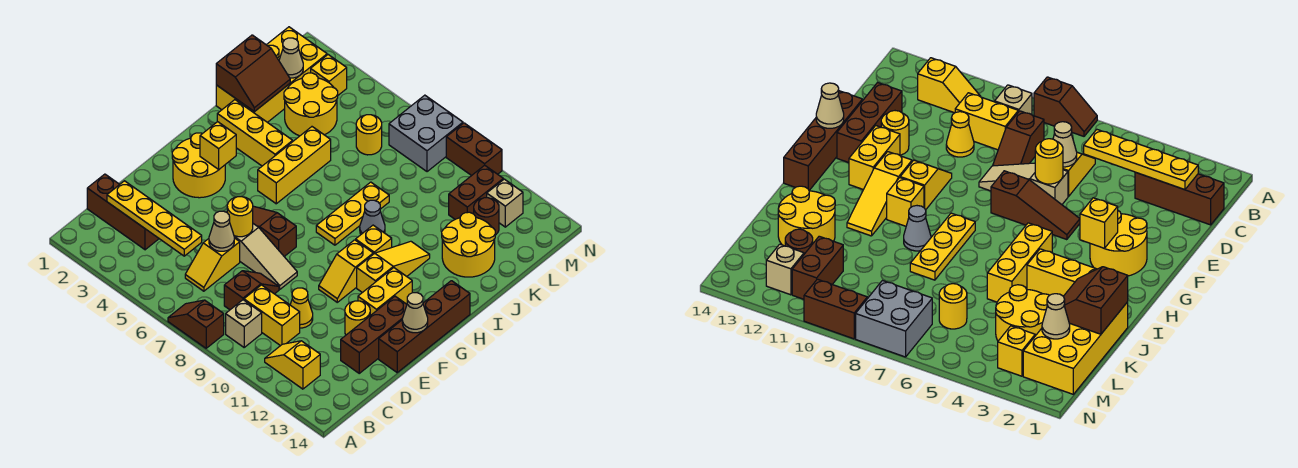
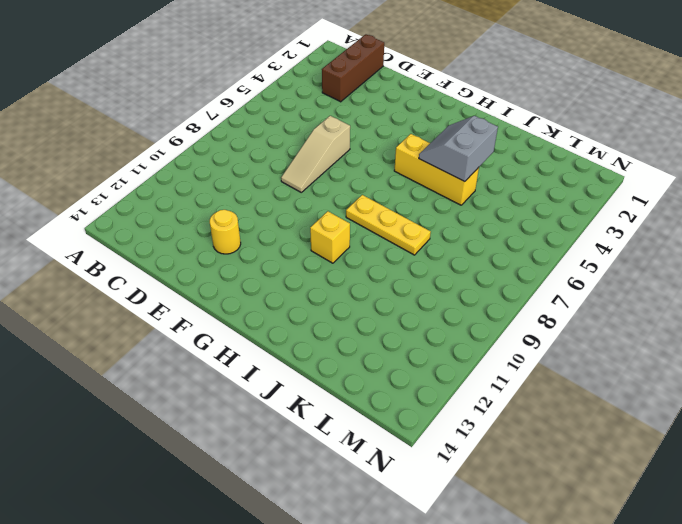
grey slope I4:J5 level 2 top J -> none
none -> brown slope A7:A8 level 1 top 8
none -> tan brick B9 level 1
none -> yellow slope B11:B12 level 1 top 12
none -> yellow slope C6:D6 level 1 top D

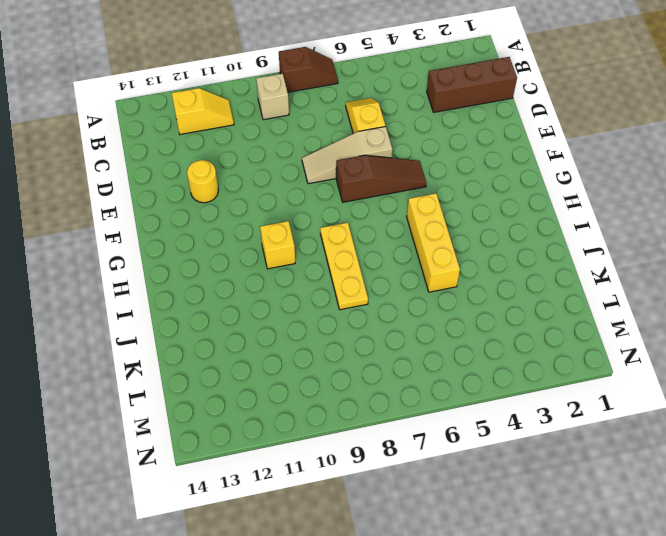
none -> brown slope C8:D8 level 1 top C
none -> yellow brick C9:C10 level 1
none -> yellow cone D10 level 1
none -> brown brick D13:F13 level 1

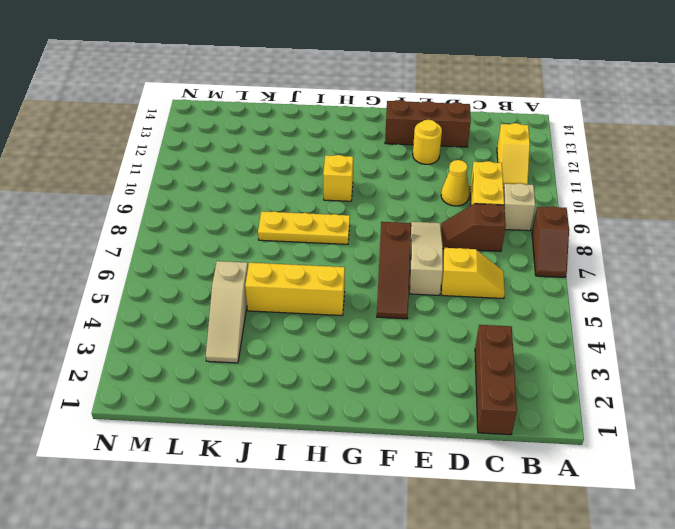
tan slope K3:K5 level 1 top 5 -> yellow round brick K3:L4 level 1
none -> brown brick E14:H14 level 1
none -> yellow round brick F2:G3 level 1
none -> yellow slope F10:G10 level 1 top G
none -> yellow brick F12:G12 level 1

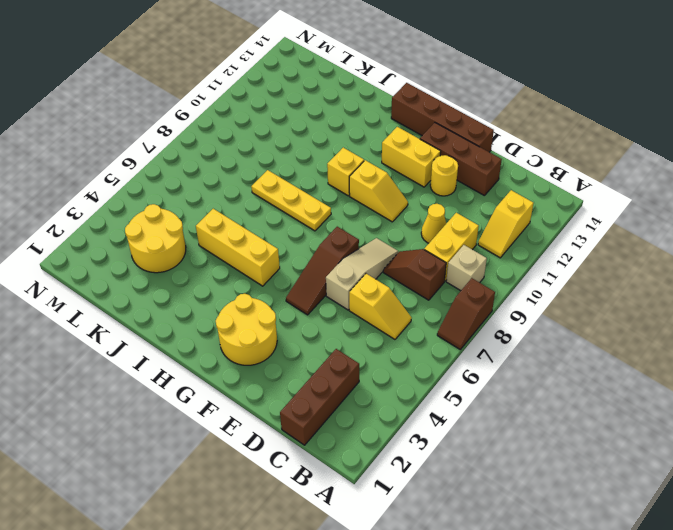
none -> yellow slope G11:I11 level 1 top G
none -> yellow brick I2:I4 level 1
none -> grey cone I9 level 1
none -> yellow brick J1:M2 level 1

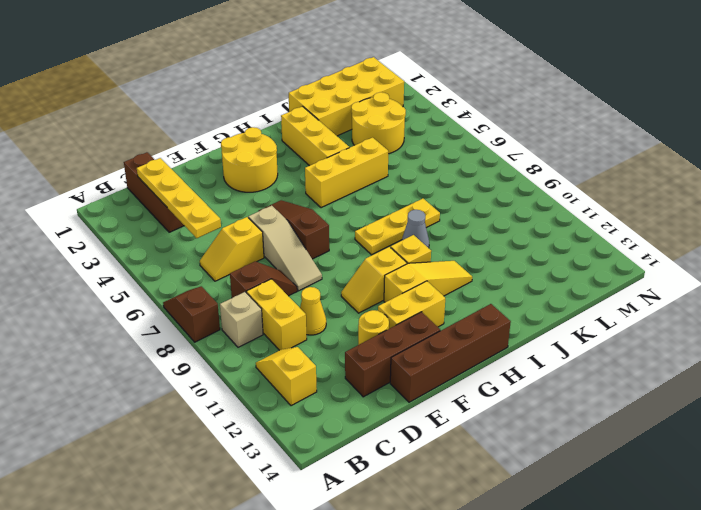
none -> yellow round brick J12:K13 level 1
none -> yellow round brick L6 level 1
none -> brown brick L11:M11 level 1
none -> brown round brick L12 level 1

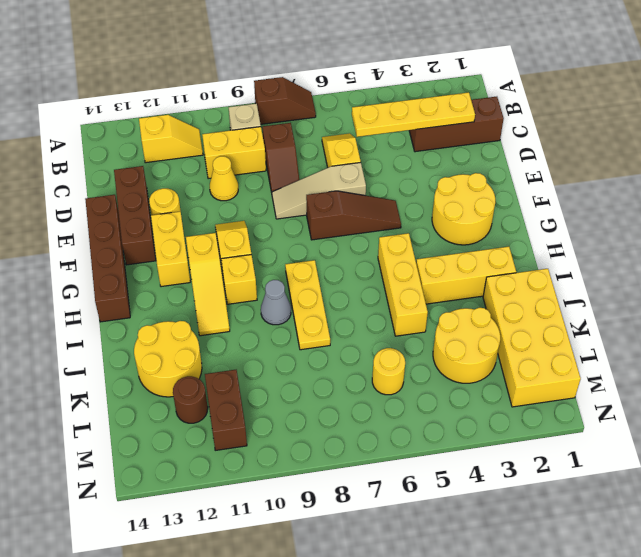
none -> yellow brick M3 level 1
none -> grey brick M7:N8 level 1
none -> tan brick M12 level 1
none -> brown brick N9:N10 level 1

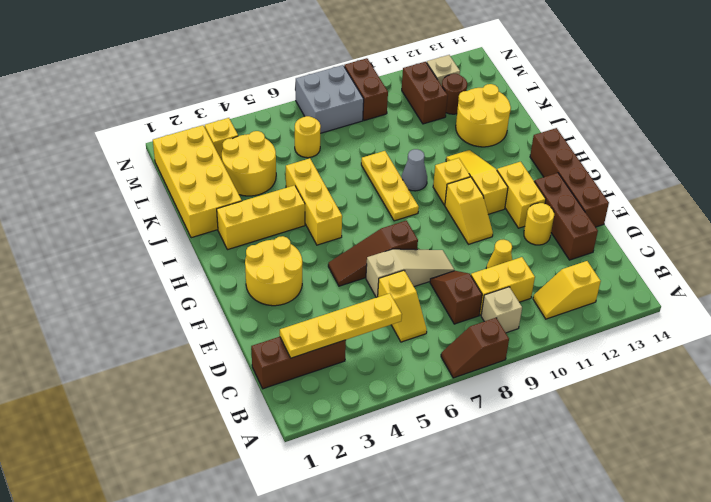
brown brick M9:N9 level 1 -> brown brick N9:N10 level 1
none -> tan cone D6 level 2
none -> yellow round brick E6 level 2
none -> tan cone F14 level 2
none -> yellow brick G3 level 2

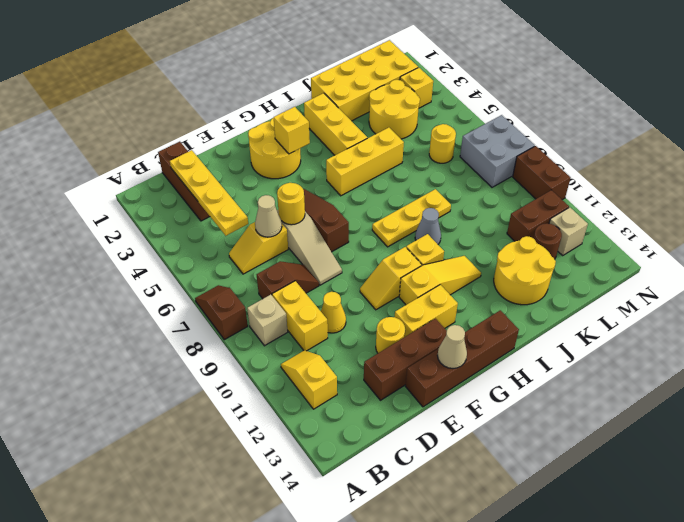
none -> brown slope J1:K2 level 2 top 1
none -> tan cone L2 level 2

